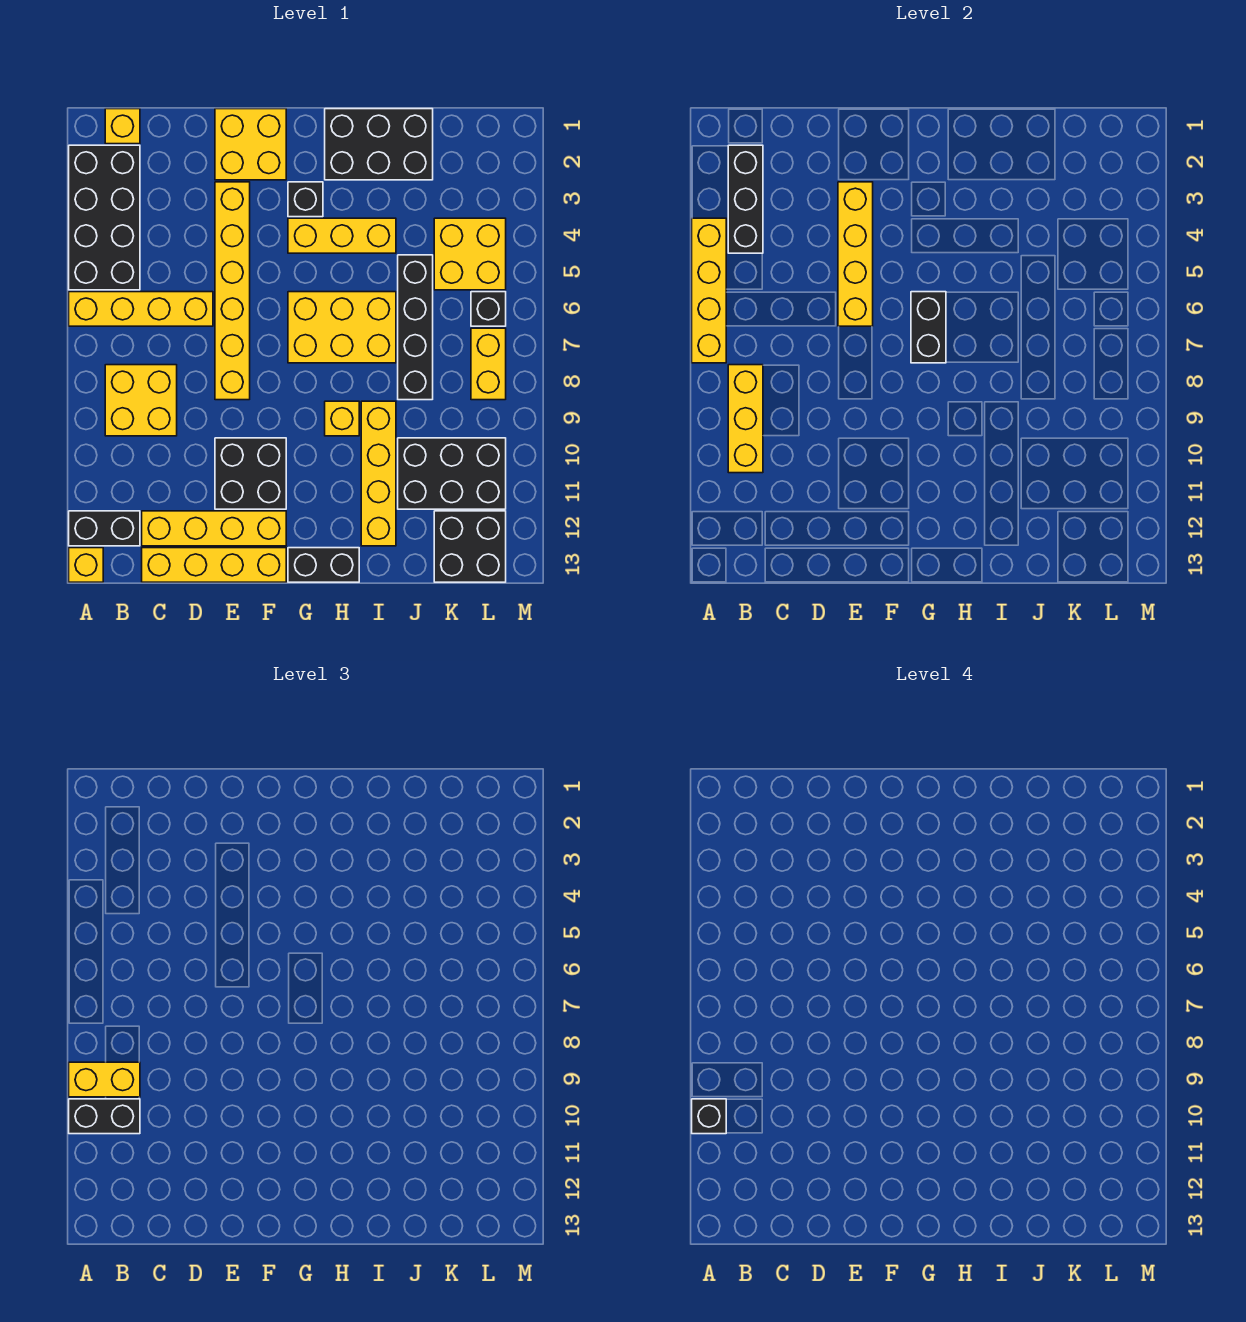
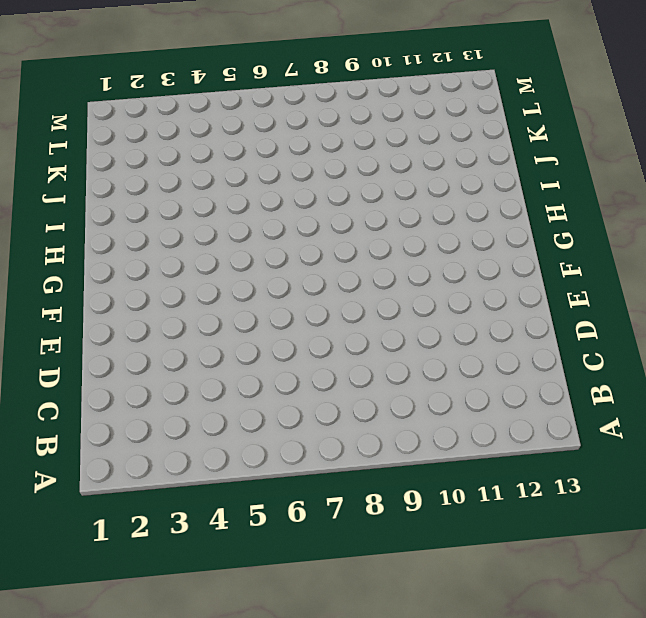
none -> black brick A2:B5 level 1
none -> yellow brick A6:D6 level 1
none -> black brick A12:B12 level 1
none -> yellow brick A13 level 1

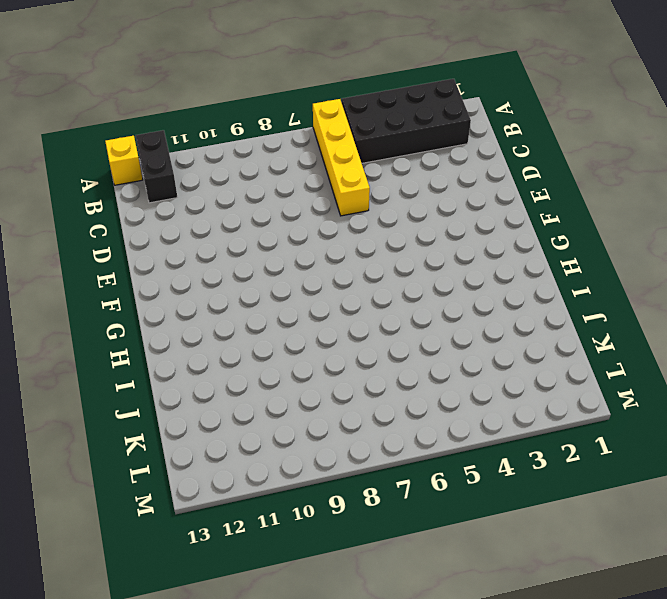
none -> yellow brick B1 level 1
none -> yellow brick B8:C9 level 1
none -> yellow brick C12:F12 level 1
none -> yellow brick C13:F13 level 1

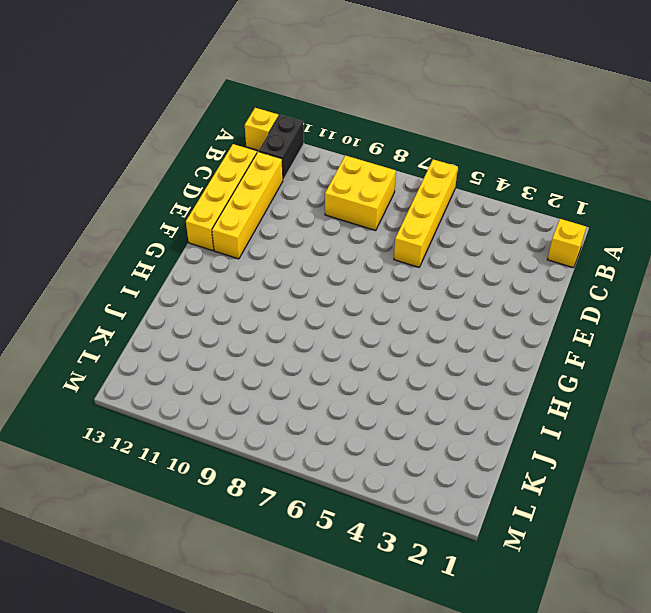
none -> black brick A2:B5 level 1
none -> yellow brick E1:F2 level 1
none -> yellow brick E3:E8 level 1
none -> black brick E10:F11 level 1

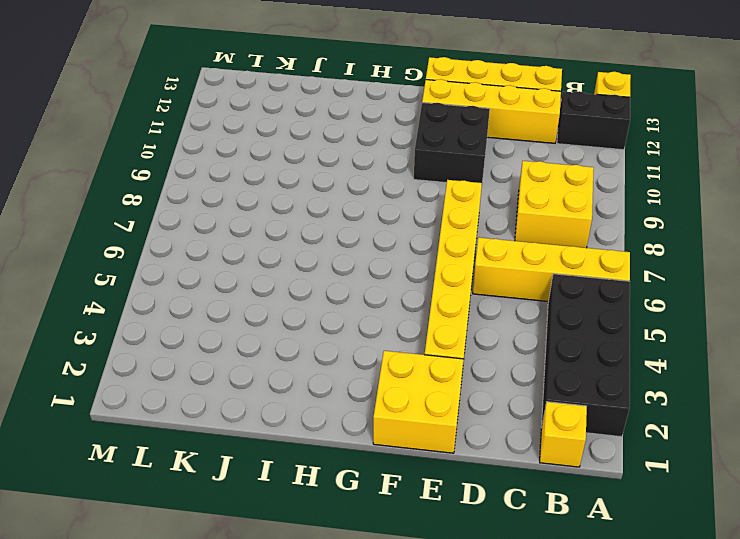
none -> black brick G3 level 1
none -> yellow brick G4:I4 level 1
none -> yellow brick G6:I7 level 1
none -> black brick G13:H13 level 1

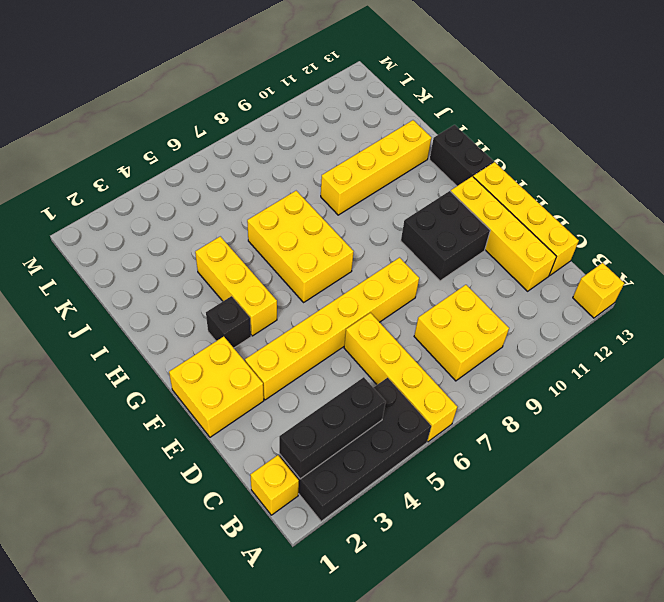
none -> black brick A12:B12 level 1
none -> black brick H1:J2 level 1
none -> yellow brick H9 level 1
none -> black brick J5:J8 level 1

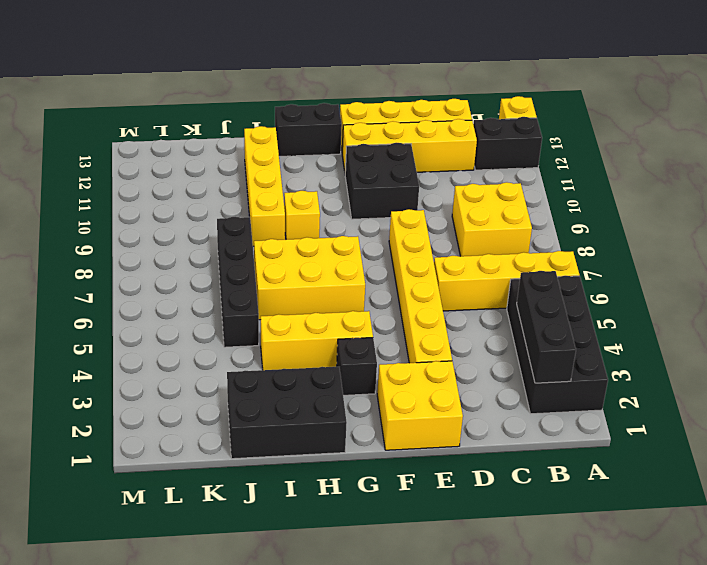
none -> yellow brick B1 level 1
none -> black brick J10:L11 level 1
none -> yellow brick K4:L5 level 1
none -> black brick K12:L13 level 1

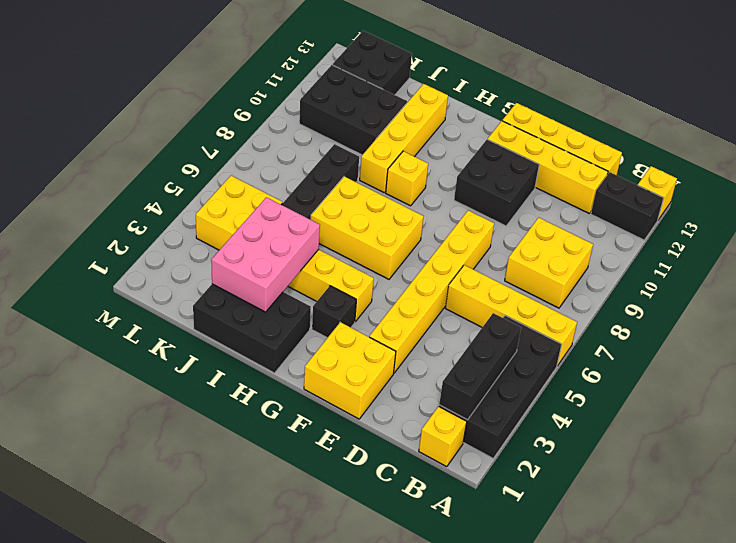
pink brick I2:J4 level 2 -> none
none -> black brick G13:H13 level 1
none -> black brick L6 level 1
none -> yellow brick L7:L8 level 1
none -> yellow brick A4:A7 level 2

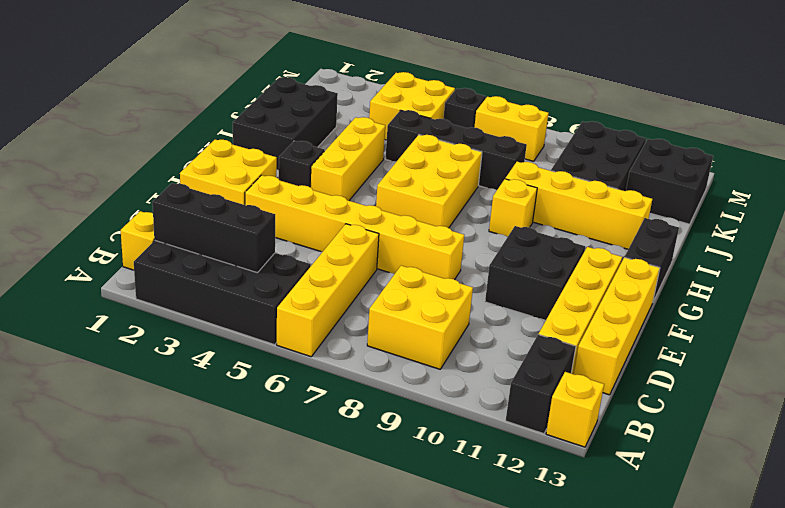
none -> yellow brick A4:A7 level 2
none -> yellow brick B8:B10 level 2
none -> yellow brick E3:E6 level 2
none -> black brick G6:G7 level 2

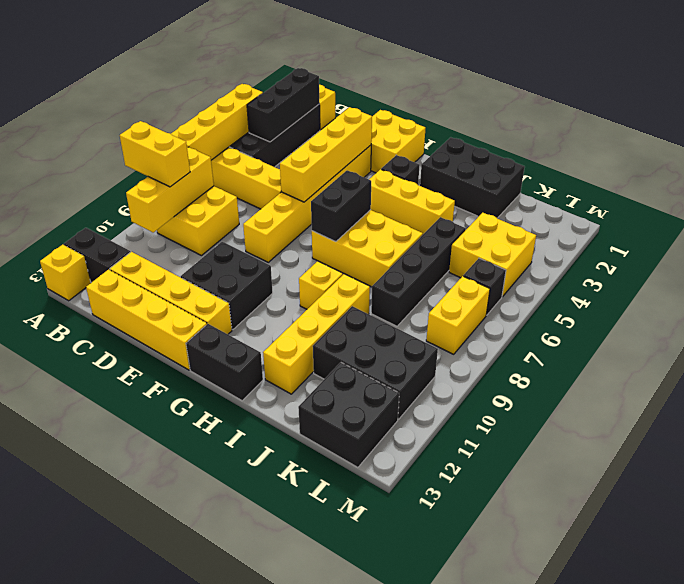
none -> black brick A10:B10 level 3
none -> black brick A10 level 4

